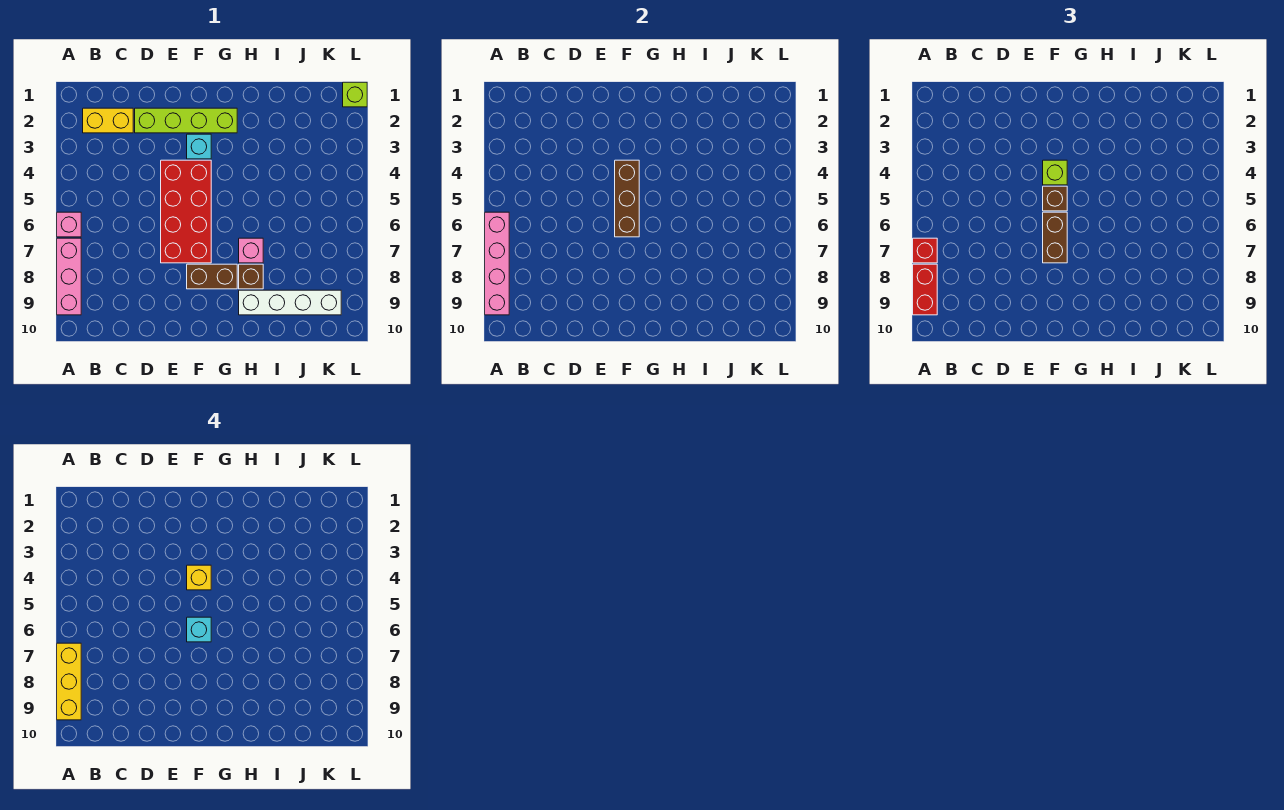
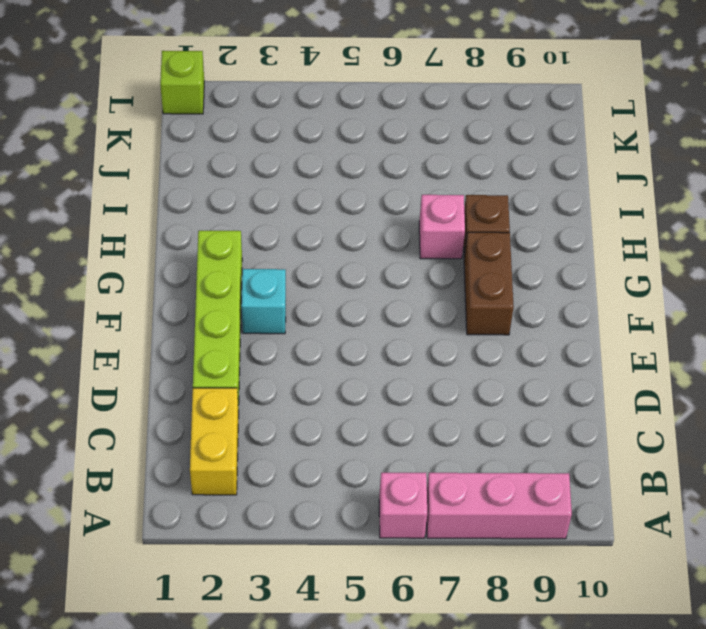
none -> red brick E4:F7 level 1
none -> white brick H9:K9 level 1
none -> pink brick A6:A9 level 2

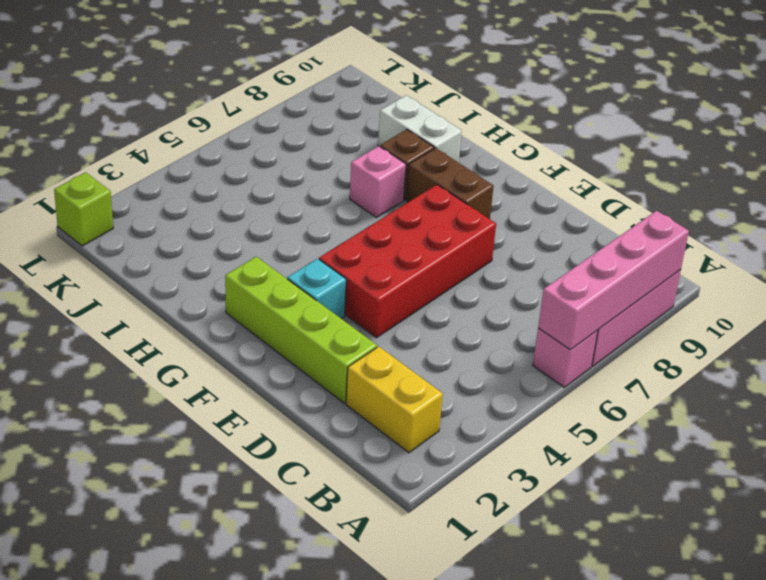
white brick H9:I9 level 1 -> white brick H9:K9 level 1
none -> brown brick F4:F6 level 2
none -> red brick A7 level 3
none -> red brick A8:A9 level 3

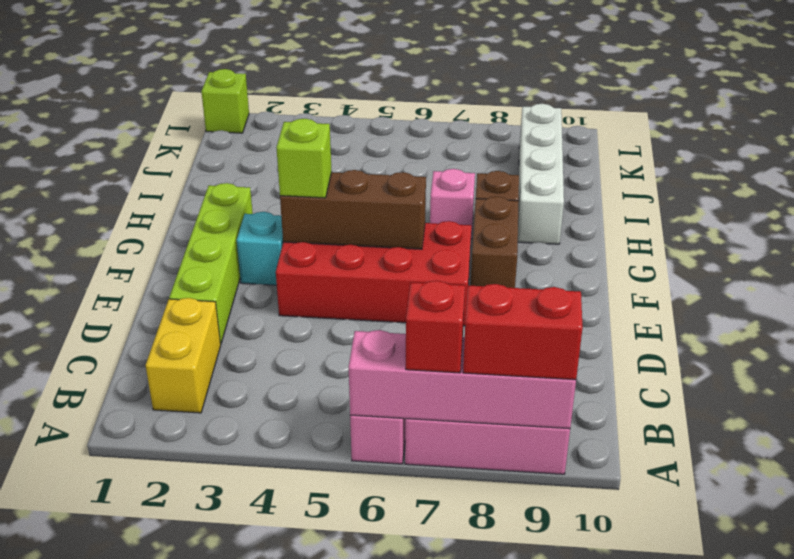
none -> brown brick F5 level 3
none -> brown brick F6:F7 level 3
none -> yellow brick A7:A9 level 4

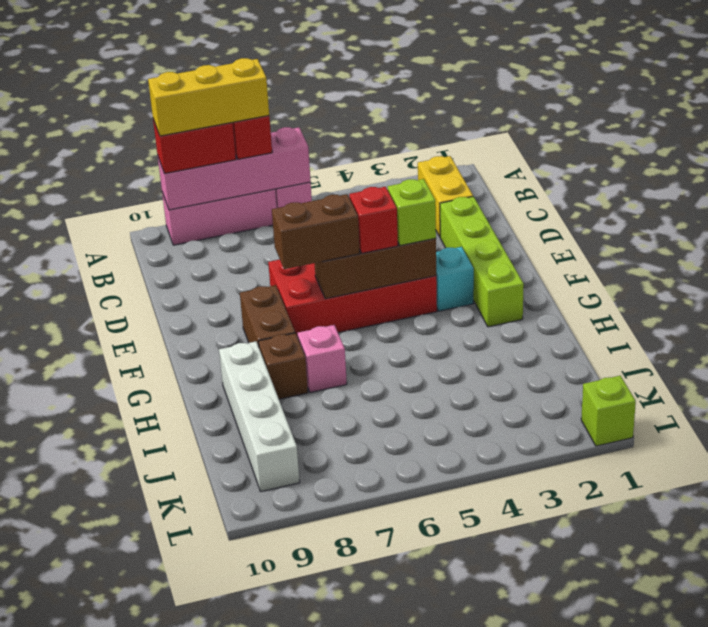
red brick F5 level 3 -> brown brick F5 level 3
none -> yellow brick F4 level 4
none -> cyan brick F6 level 4

